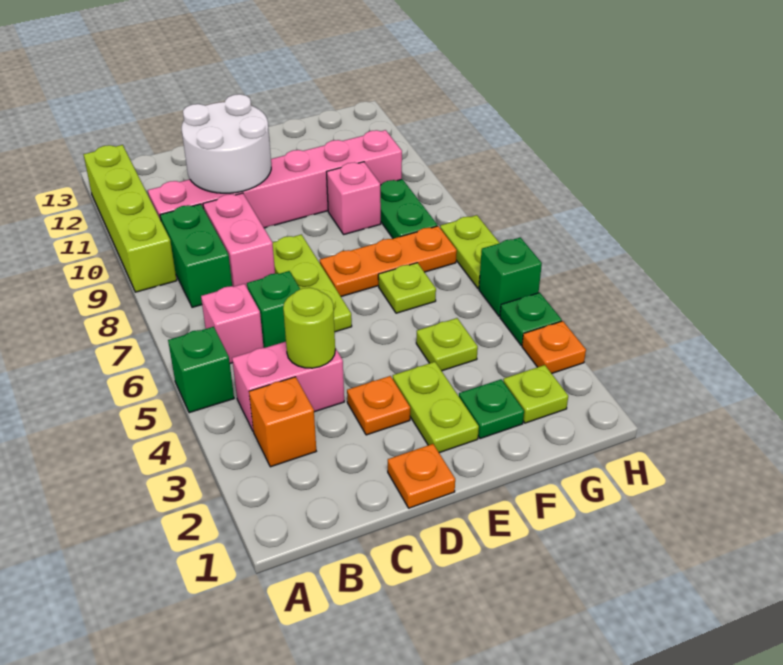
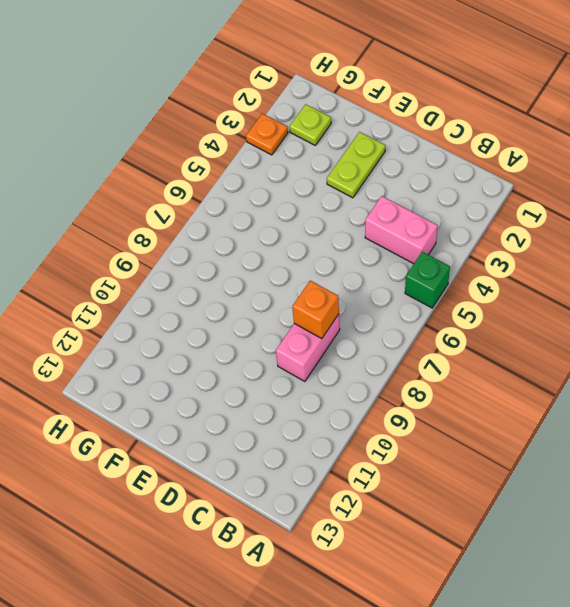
orange brick C8 level 2 -> orange brick B3 level 1
none -> lime brick A9:A12 level 1
none -> pink brick B6 level 1
none -> green brick B8:B9 level 1

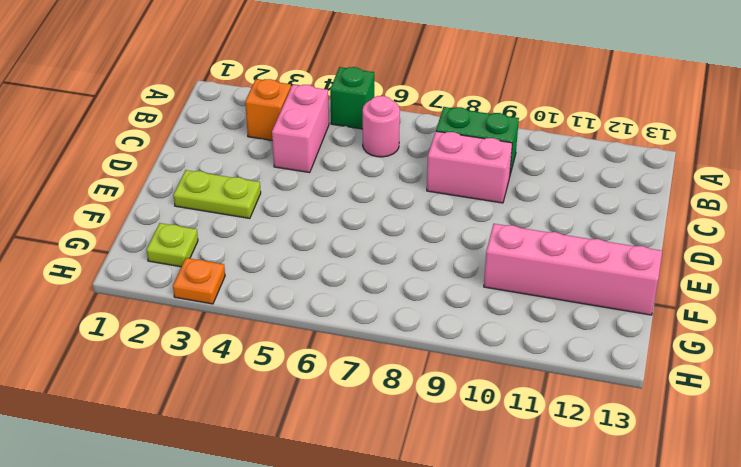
pink round brick B6 level 1 -> pink brick B6 level 1
pink brick F10:F13 level 1 -> pink brick B10:G10 level 1
none -> lime brick A9:A12 level 1
none -> green brick C6 level 1
none -> orange plate D1 level 1

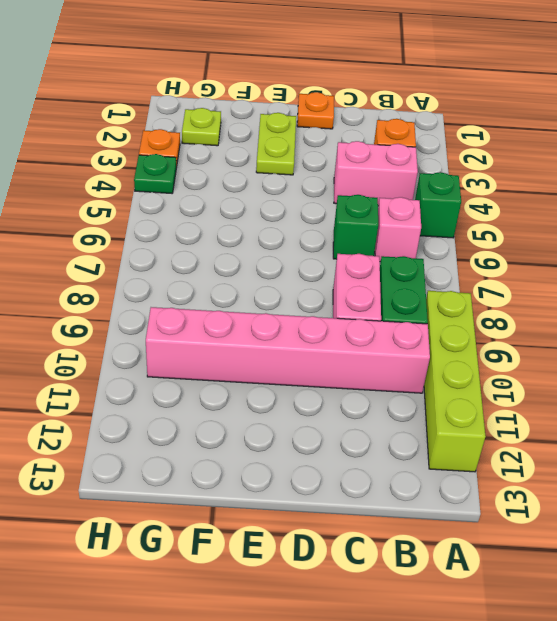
none -> orange plate D3 level 1
none -> lime plate D6:D8 level 1
none -> orange plate E7:G7 level 1

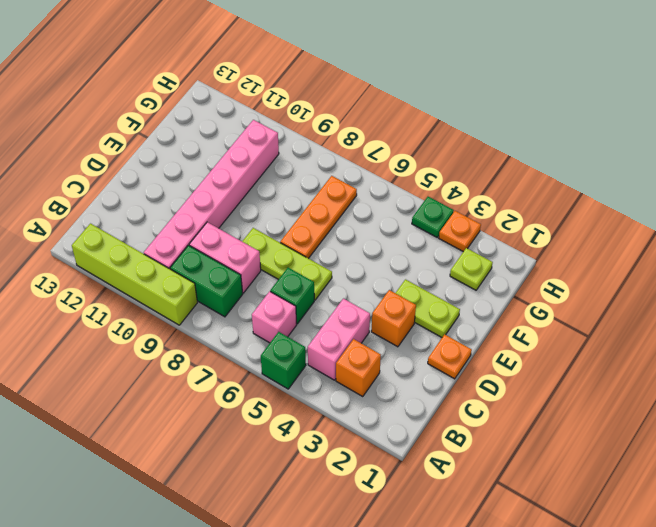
orange brick D3 level 1 -> orange plate D3 level 1
none -> green plate F2 level 1
none -> lime plate F4 level 1
none -> lime plate F6 level 1

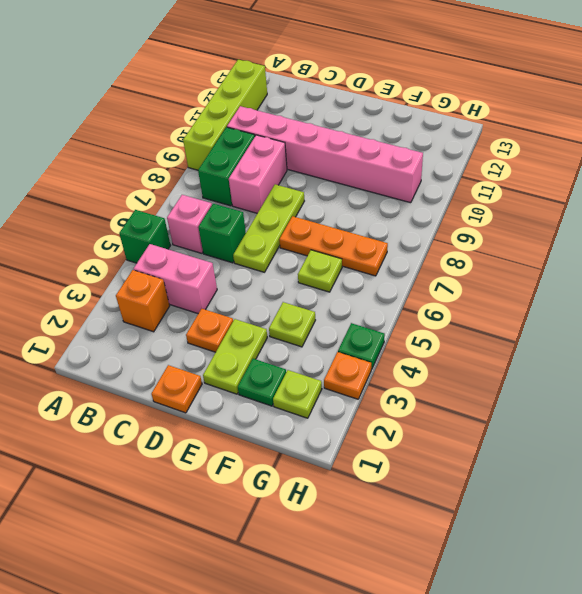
none -> pink brick F9 level 1
none -> green plate G8:G9 level 1
none -> green brick H5 level 1

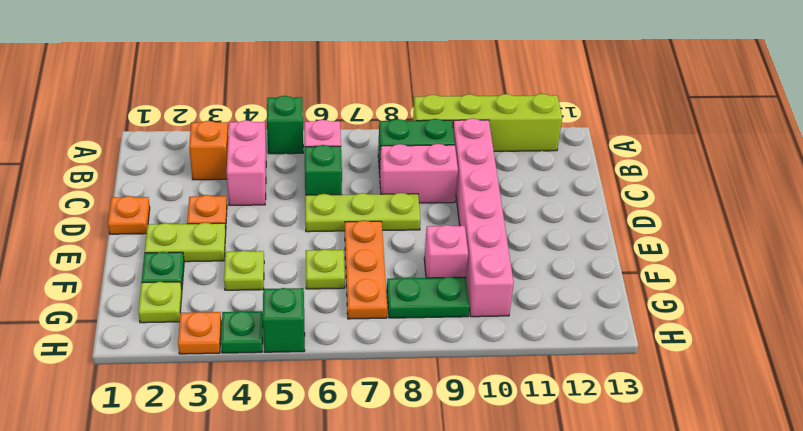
none -> lime plate H6:H7 level 1
none -> lime round brick C4 level 2
none -> white round brick C10:D11 level 2

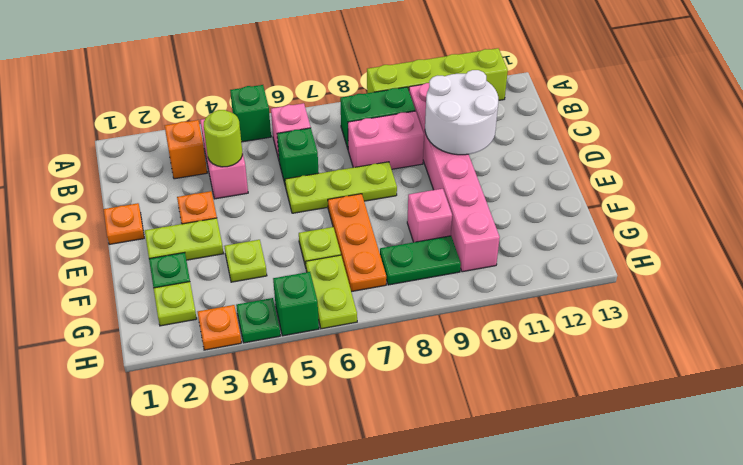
lime plate G6:H6 level 1 -> lime plate H6:H7 level 1

